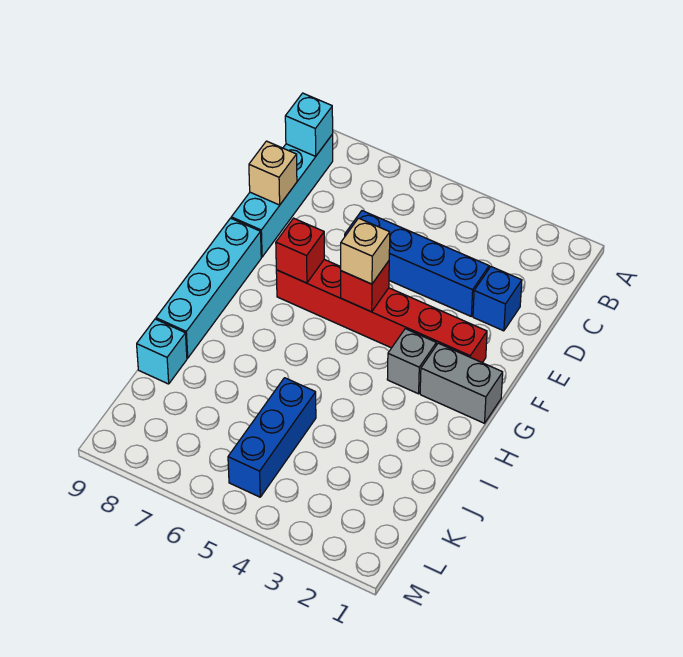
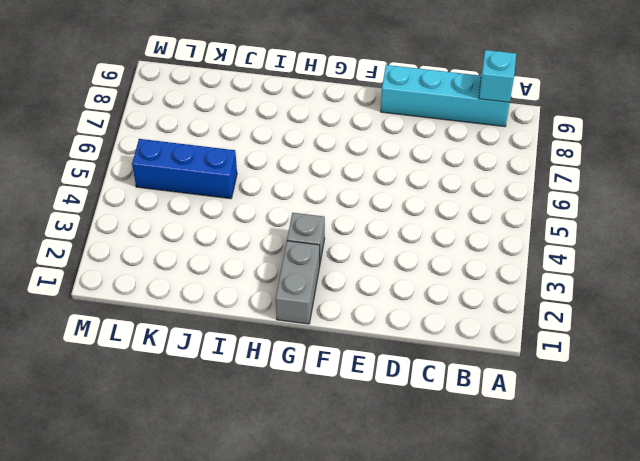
none -> blue brick D2 level 1
none -> blue brick D3:D6 level 1
none -> red brick F2:F7 level 1

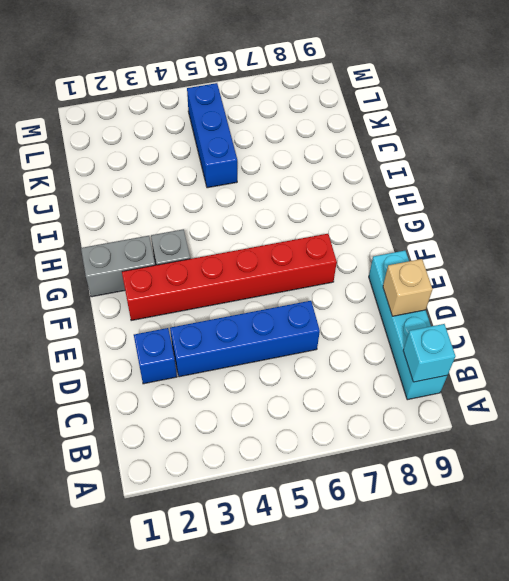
none -> cyan brick F9:I9 level 1
none -> cyan brick J9 level 1
none -> red brick F5 level 2

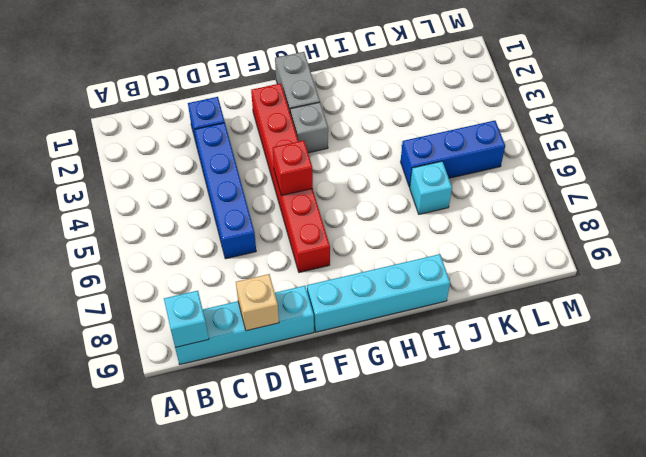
cyan brick J6 level 1 -> cyan brick J9 level 1
none -> red brick F7 level 2
none -> tan brick F5 level 3

